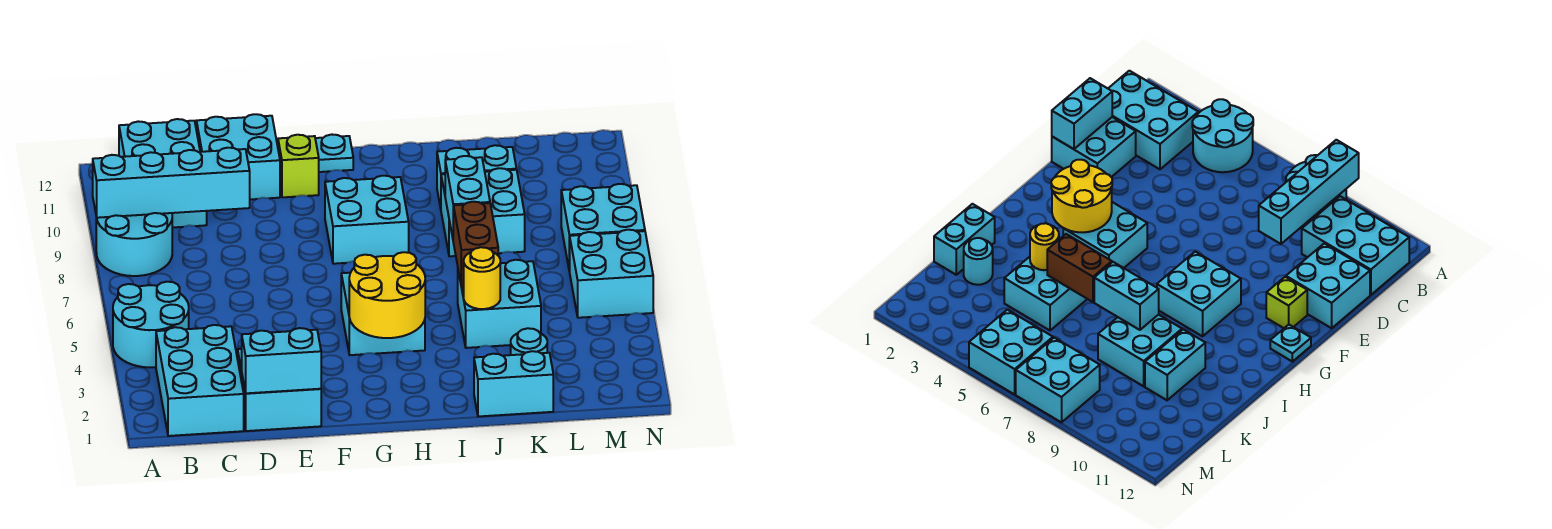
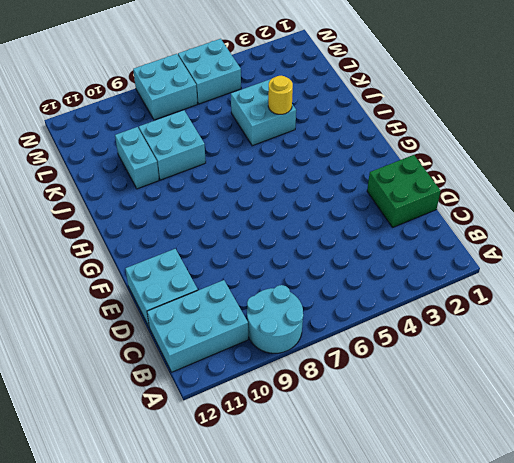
green brick D1:E2 level 1 -> cyan brick D1:E2 level 1
none -> cyan round brick A4:B5 level 1
none -> cyan brick B1:C3 level 1
none -> lime brick F11 level 1

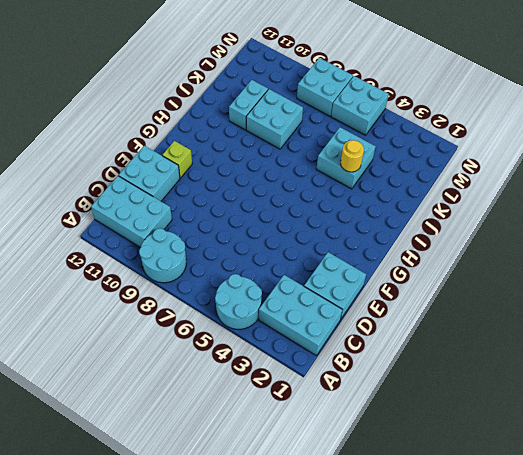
none -> cyan brick G4:H5 level 1
none -> cyan brick G8:H9 level 1
none -> cyan plate G12 level 1

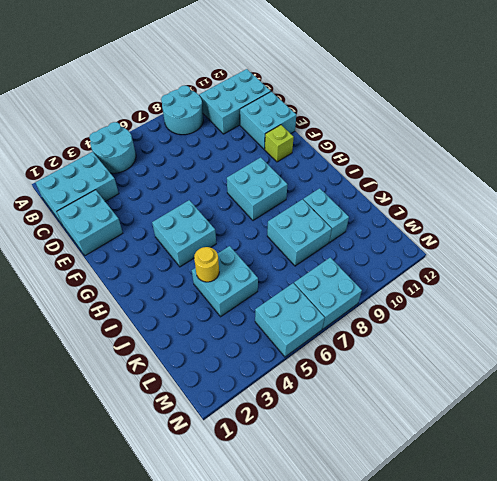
none -> cyan plate G12 level 1
none -> cyan brick J1:K1 level 1
none -> cyan round brick K2 level 1

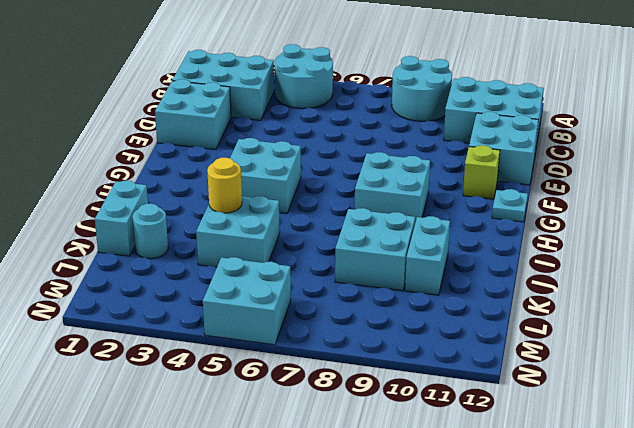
none -> cyan brick M7:N8 level 1
none -> cyan brick A9:D9 level 2
none -> cyan brick D1:E1 level 2

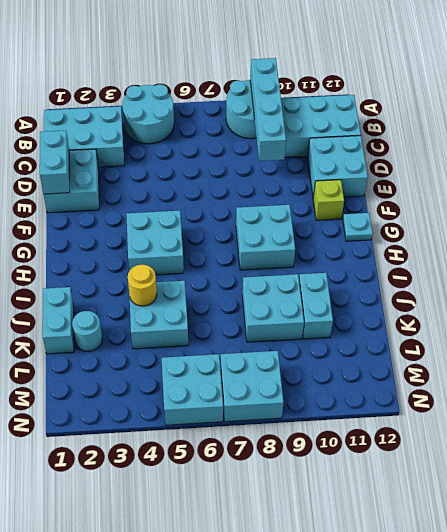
none -> yellow round brick G3:H4 level 2
none -> brown brick J5:J6 level 2
none -> cyan brick J7:J8 level 2

